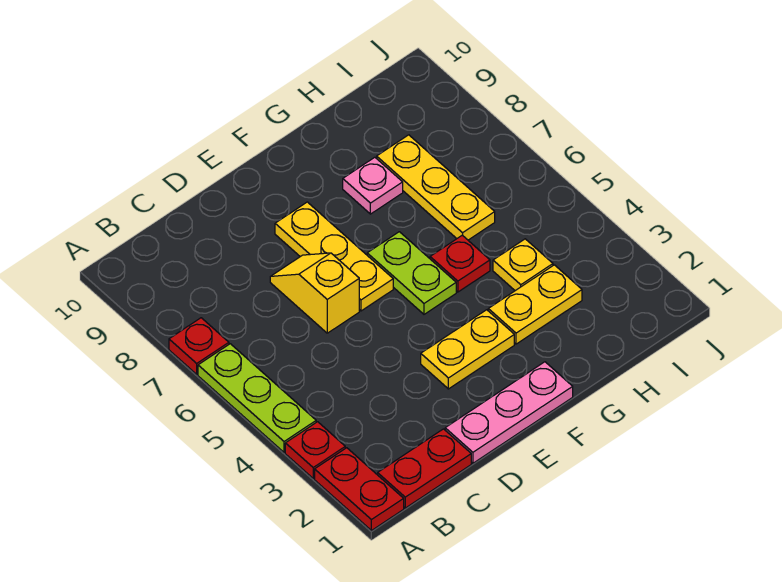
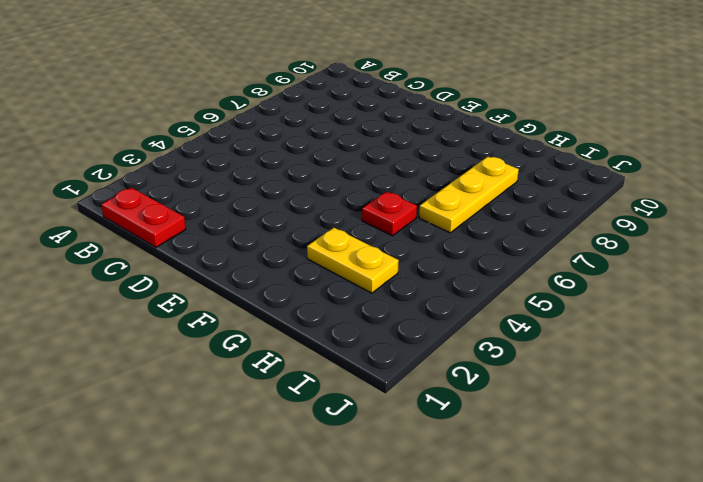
none -> red plate A1:A2 level 1
none -> red plate A3 level 1
none -> lime plate A4:A6 level 1

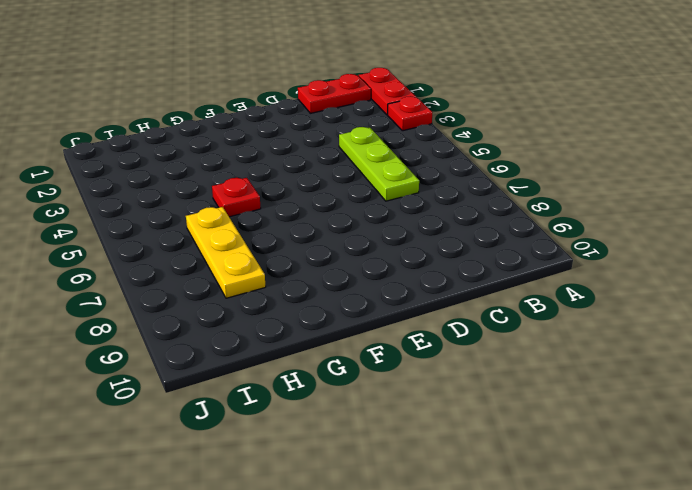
lime plate C4:C6 level 1 -> lime plate A4:A6 level 1
none -> red plate A7 level 1
none -> pink plate D1:F1 level 1
none -> yellow slope D6:D7 level 1 top 6

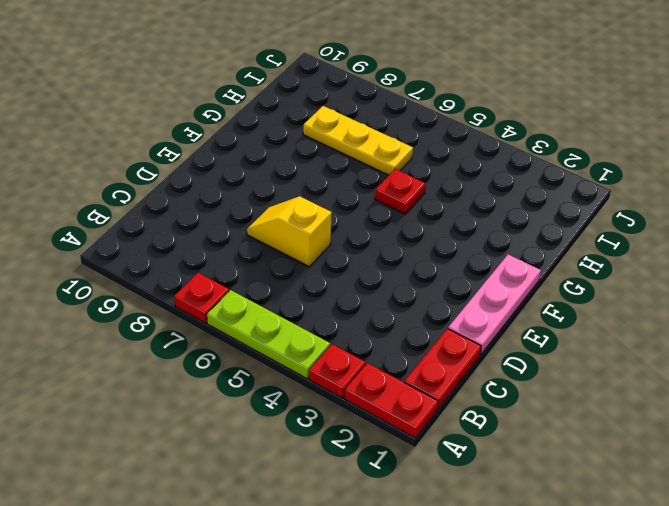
none -> yellow plate E3:F3 level 1
none -> yellow plate E6:E8 level 1
none -> lime plate F5:F6 level 1

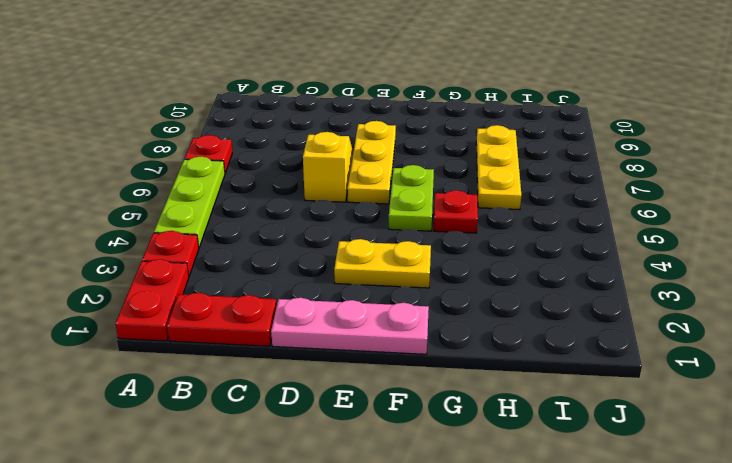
none -> yellow plate G3:H3 level 1
none -> pink plate G8 level 1
none -> yellow plate H4 level 1

